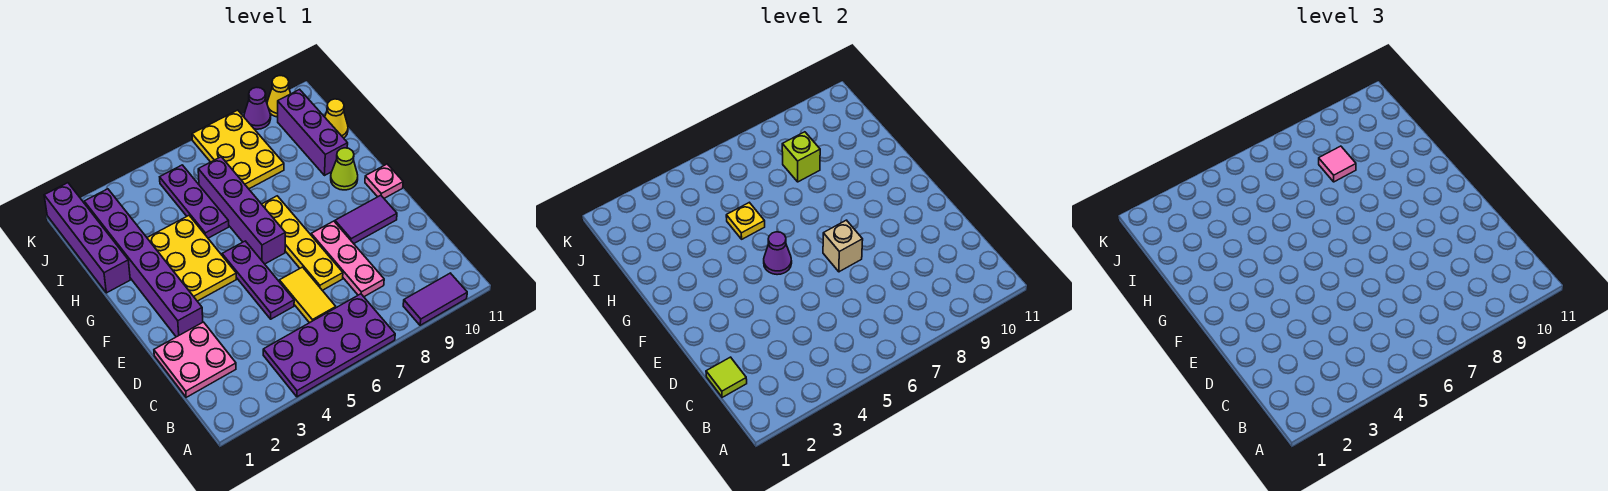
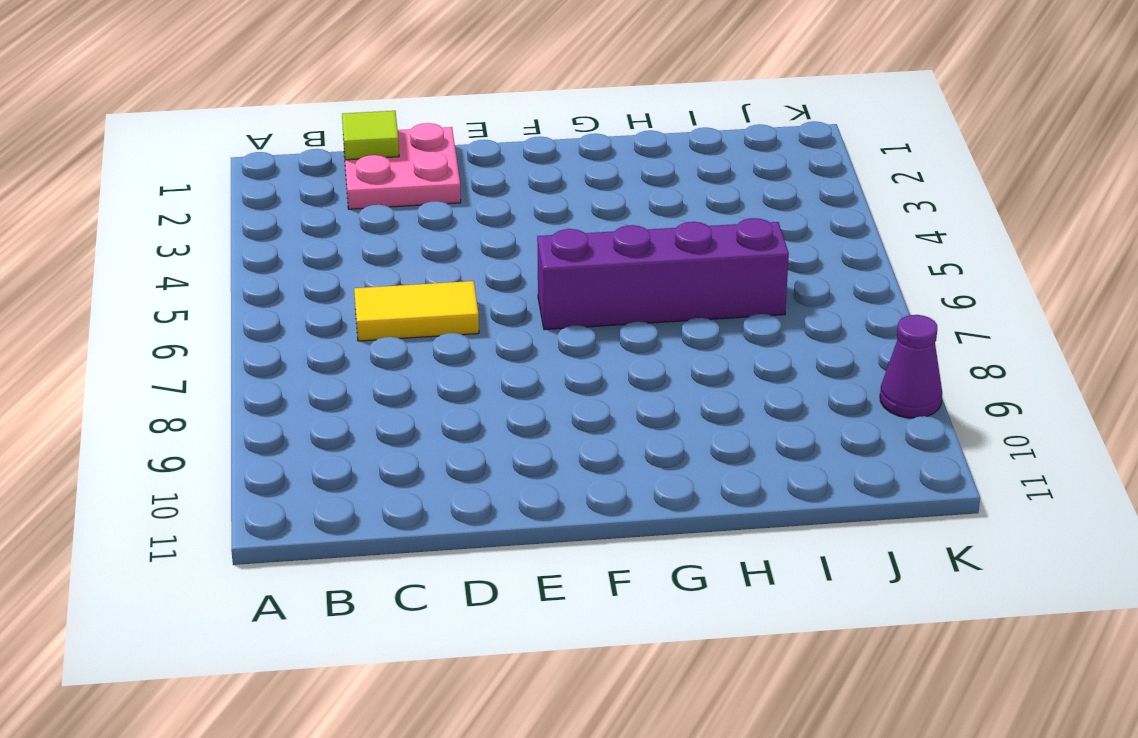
none -> purple plate A4:B7 level 1
none -> purple tile A9:A10 level 1
none -> pink plate C8:E8 level 1

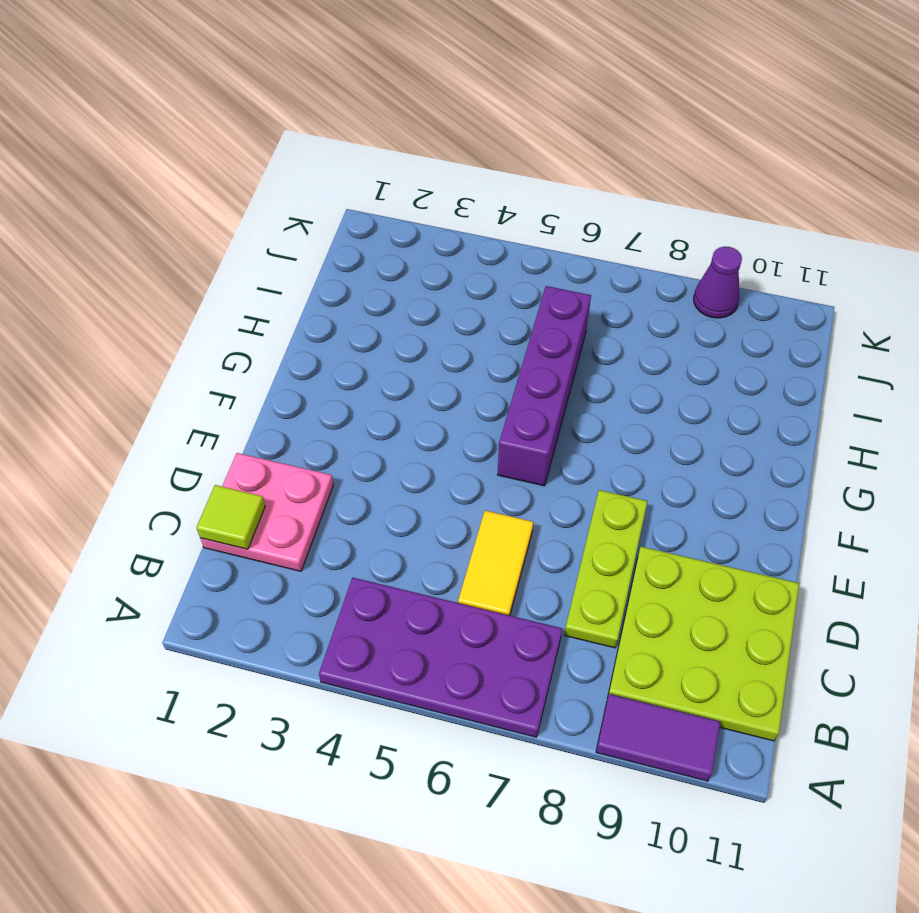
lime plate B9:D11 level 1 -> none
lime plate C8:E8 level 1 -> pink plate C8:E8 level 1
none -> purple plate D5:F5 level 1
none -> yellow plate D7:G7 level 1
none -> purple brick E2:J2 level 1

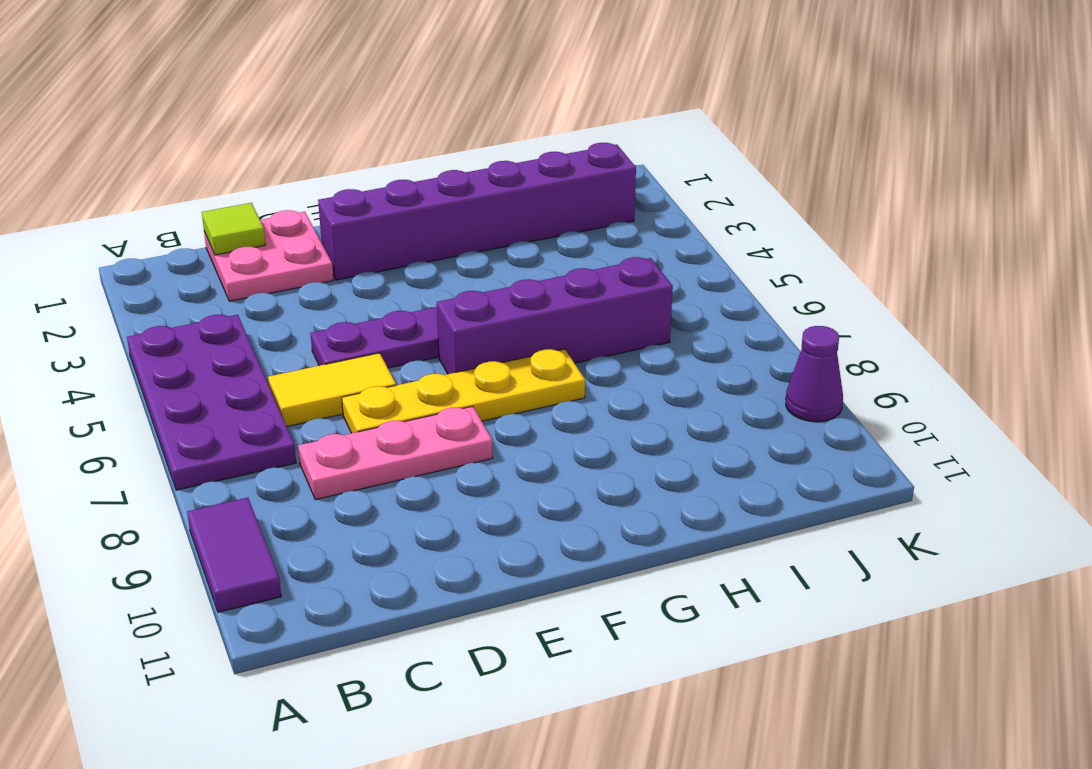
none -> purple tile E9:E10 level 1
none -> yellow plate F3:H4 level 1
none -> pink plate F11 level 1

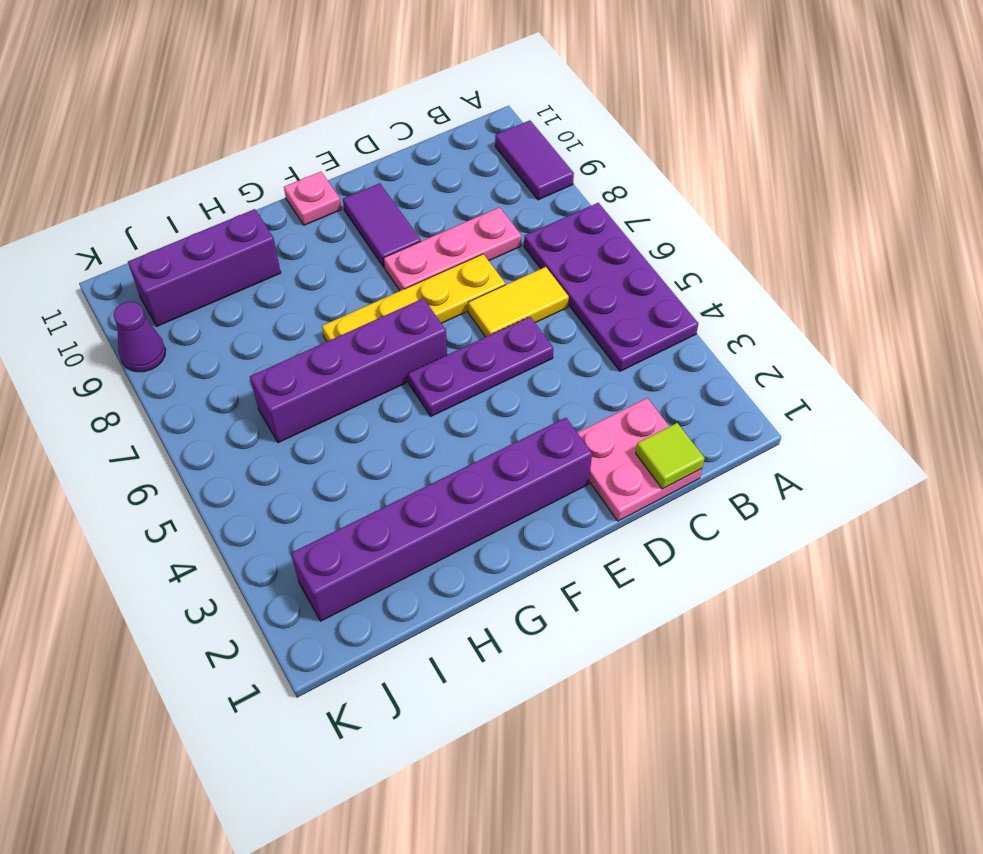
none -> yellow plate F3:H4 level 1
none -> lime cone G10 level 1
none -> purple brick H1:K1 level 1

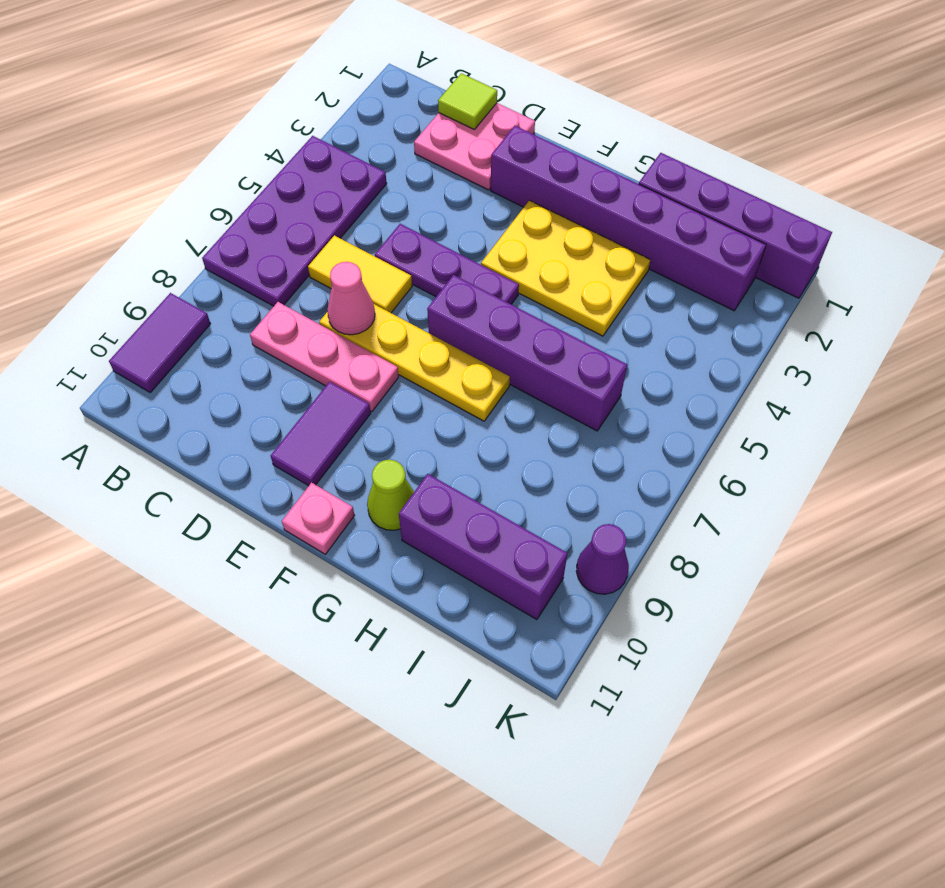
pink cone D7 level 2 -> none
none -> purple plate H5:J5 level 1
none -> yellow plate I7:K8 level 1
none -> yellow cone I11 level 1

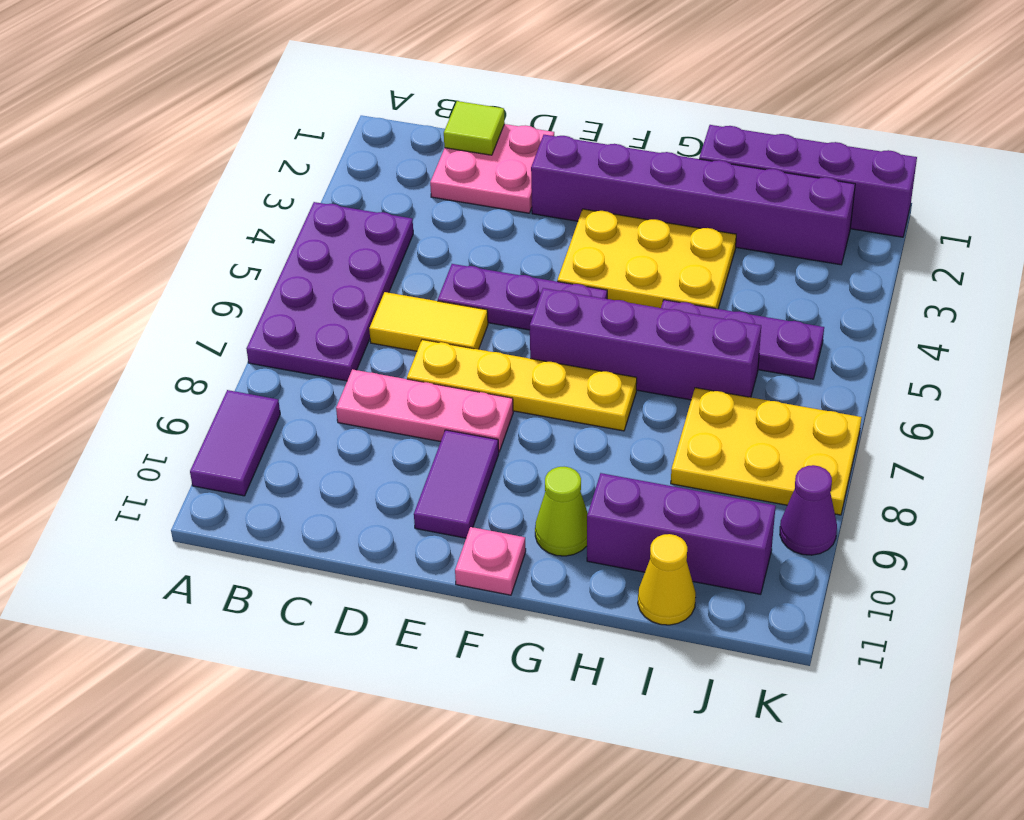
none -> yellow cone K10 level 1
none -> tan brick E7 level 2
none -> purple cone F5 level 2

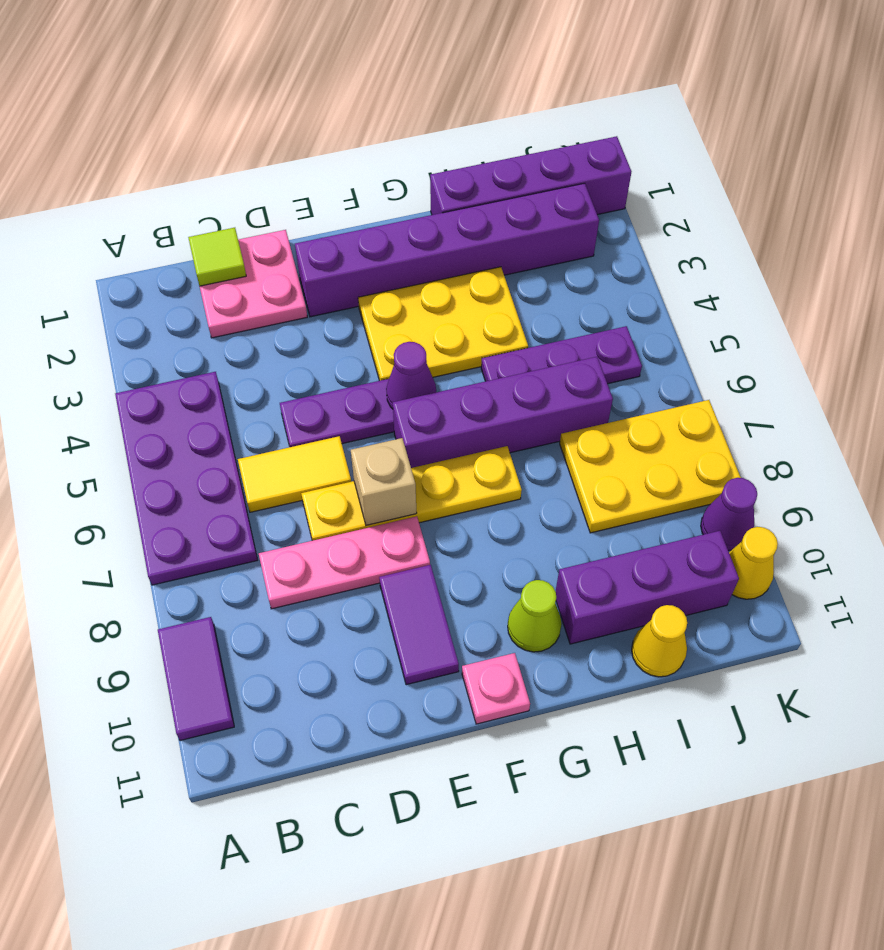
none -> yellow plate H5 level 2
none -> lime brick I8 level 2
none -> pink tile I8 level 3

